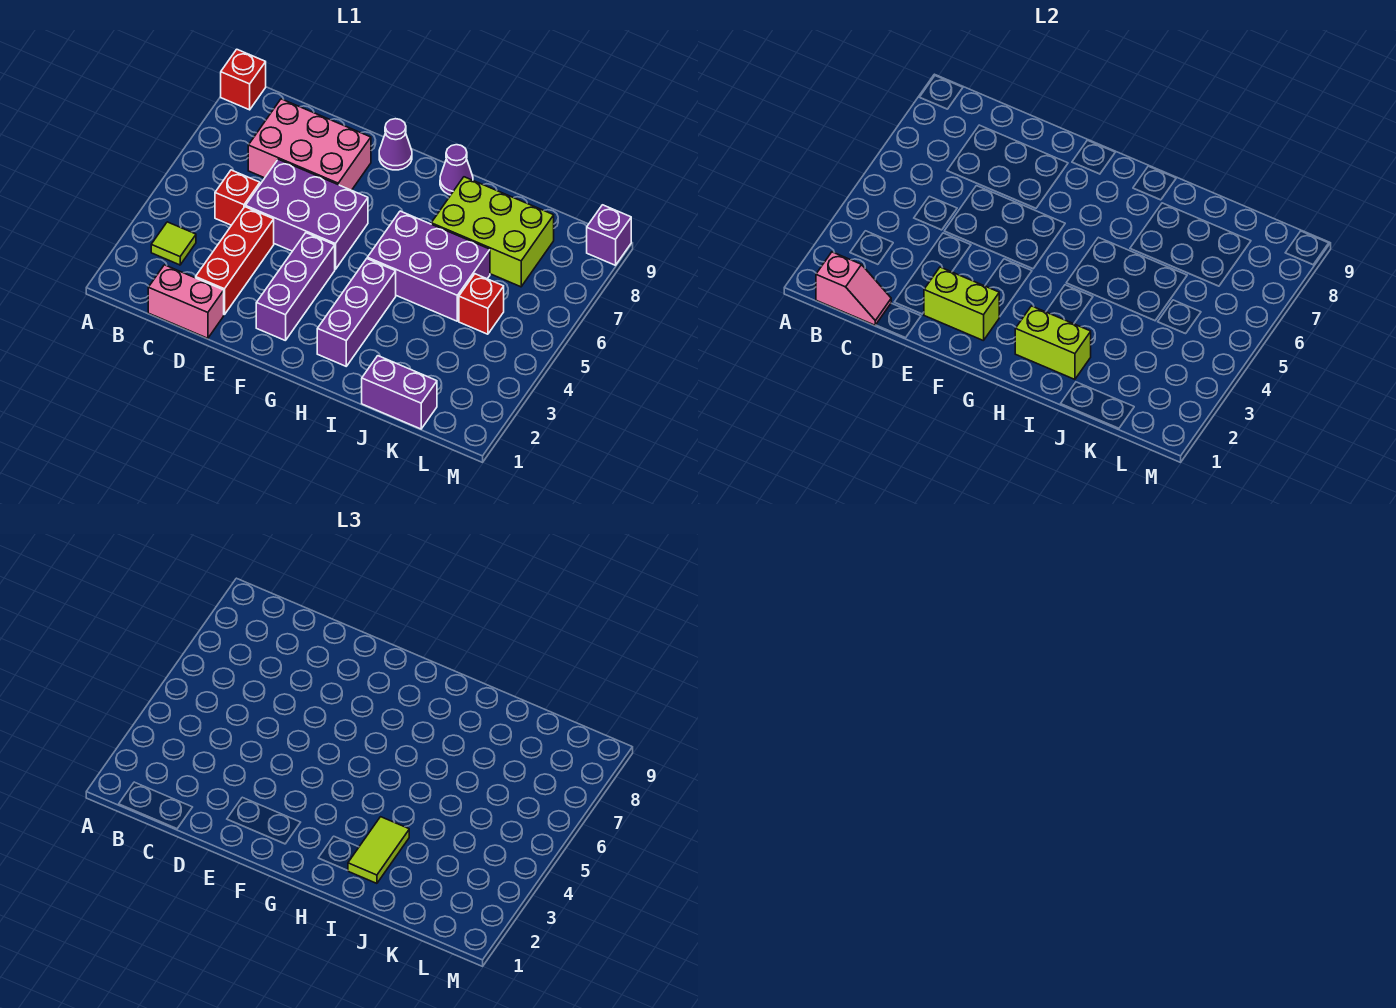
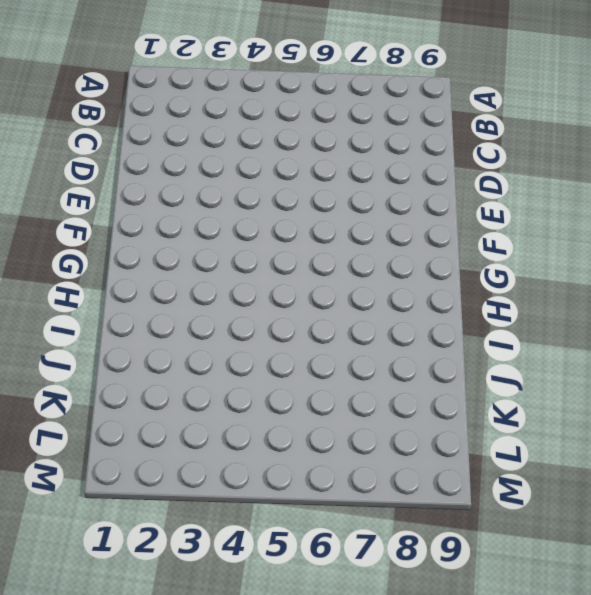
none -> red brick A9 level 1
none -> lime tile B3 level 1
none -> pink brick C1:D1 level 1

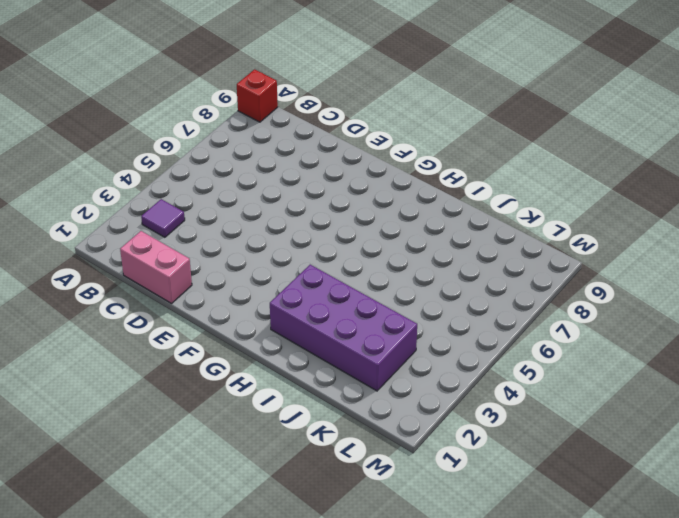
purple tile B3 level 1 -> lime tile B3 level 1
purple brick H2:K3 level 1 -> purple brick H2:H4 level 1
none -> red brick C5 level 1
none -> pink brick C7:E8 level 1
none -> red brick D2:D4 level 1

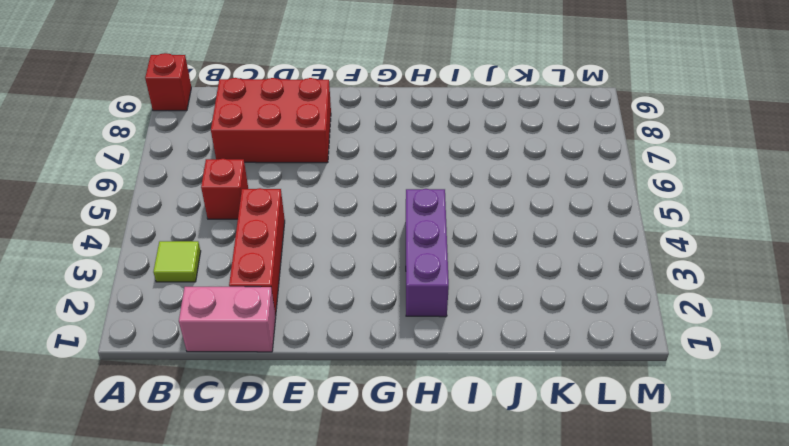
red brick C7:E8 level 1 -> pink brick C7:E8 level 1
none -> purple brick D5:F6 level 1
none -> purple brick F2:F4 level 1
none -> purple cone F9 level 1

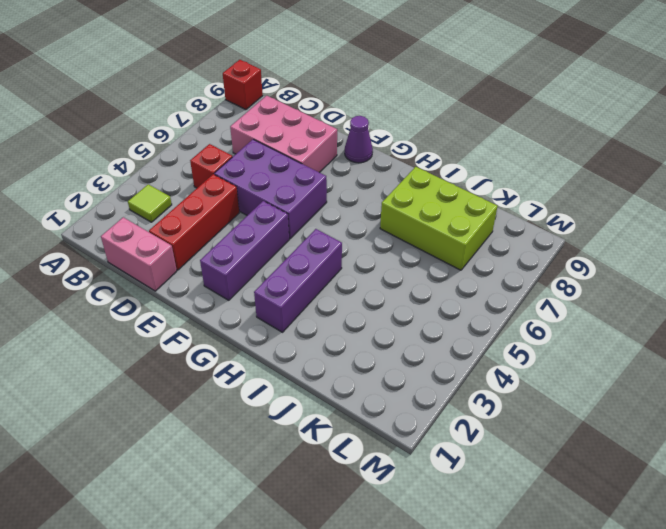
none -> purple brick H5:J6 level 1
none -> purple cone H9 level 1
none -> purple brick J1:K1 level 1

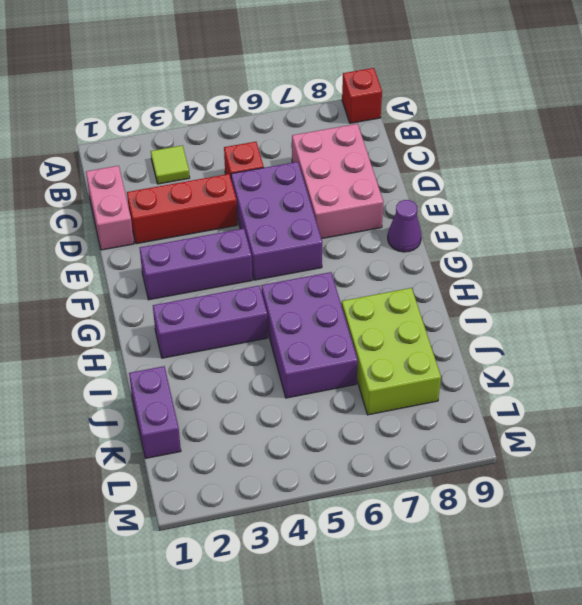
none -> purple cone H9 level 1
none -> red brick K5 level 1
none -> purple brick M9 level 1

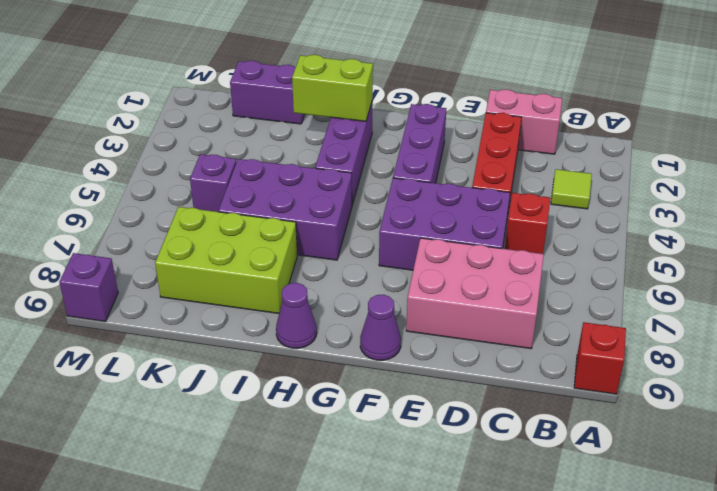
purple brick K5 level 1 -> red brick K5 level 1
none -> pink slope B1:C1 level 2 top B
none -> lime brick E2:F2 level 2
none -> lime tile I2:I3 level 3

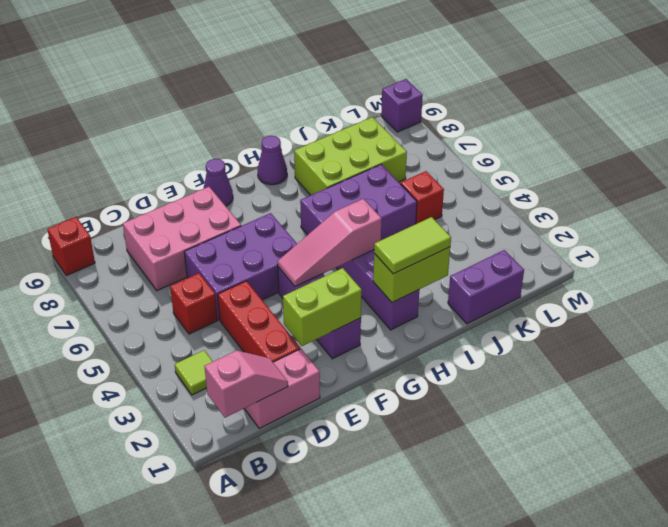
pink slope F4:H4 level 2 top H -> none
lime tile H2:I2 level 3 -> lime tile I2:I3 level 3

